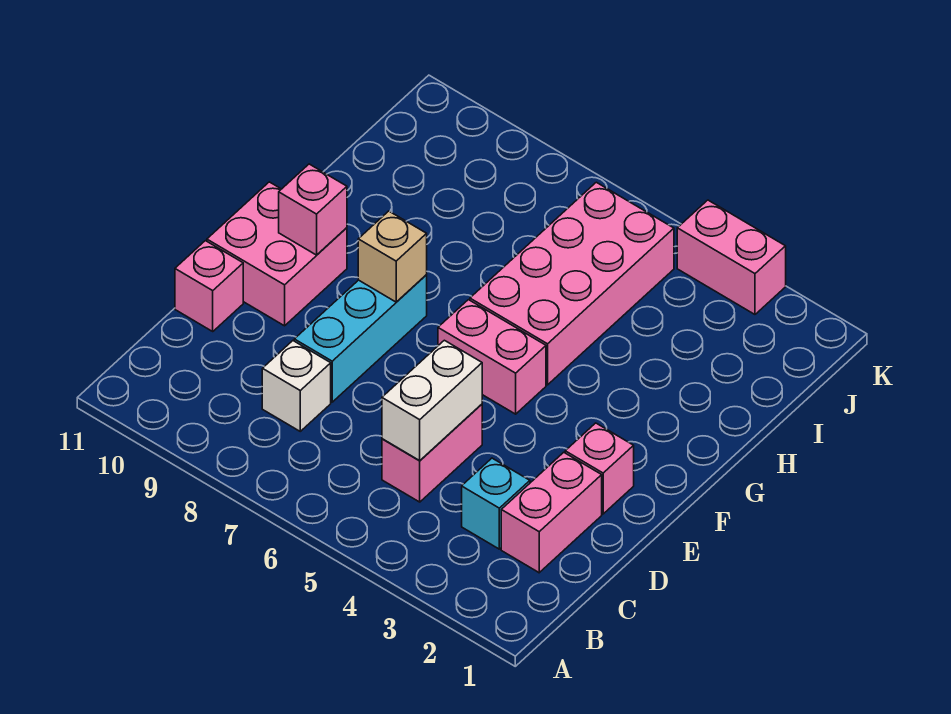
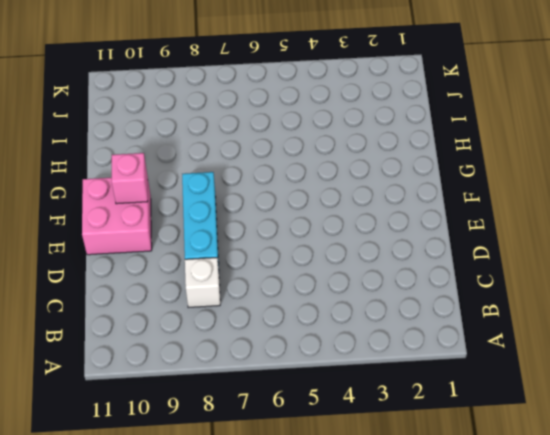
none -> pink brick C2:D2 level 1
none -> cyan brick C3 level 1
none -> pink brick C5:D5 level 1

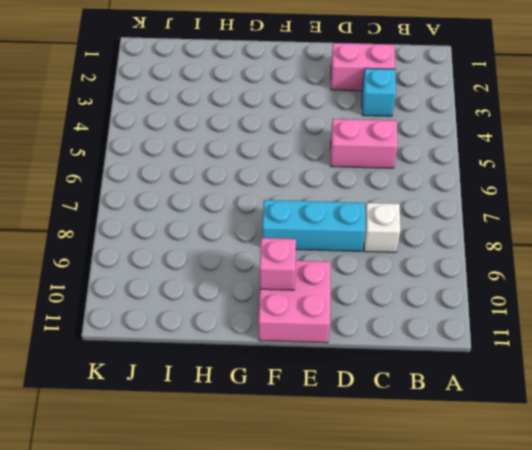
none -> pink brick D11 level 1
none -> pink brick E2 level 1
none -> pink brick F5:F6 level 1

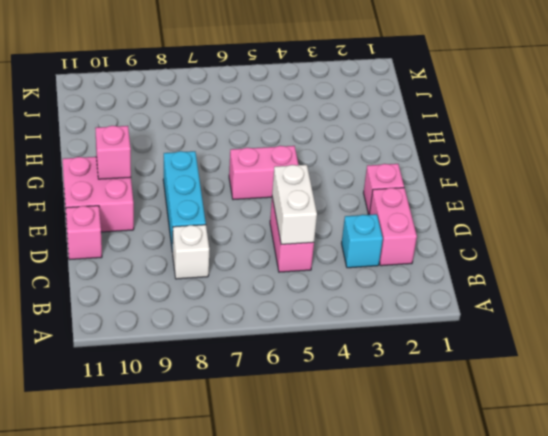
none -> pink brick G5:J6 level 1
none -> pink brick K3:K4 level 1
none -> tan brick F8 level 2

